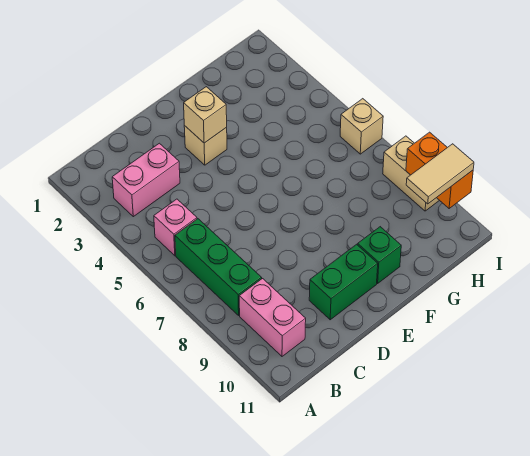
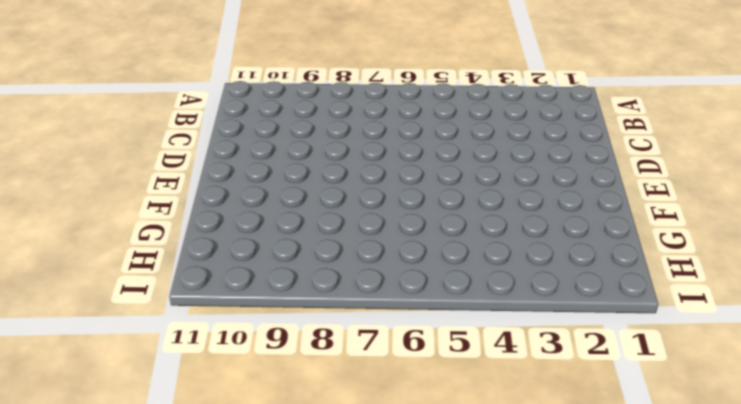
none -> pink brick B3:C3 level 1
none -> pink brick B5 level 1
none -> green brick B6:B8 level 1

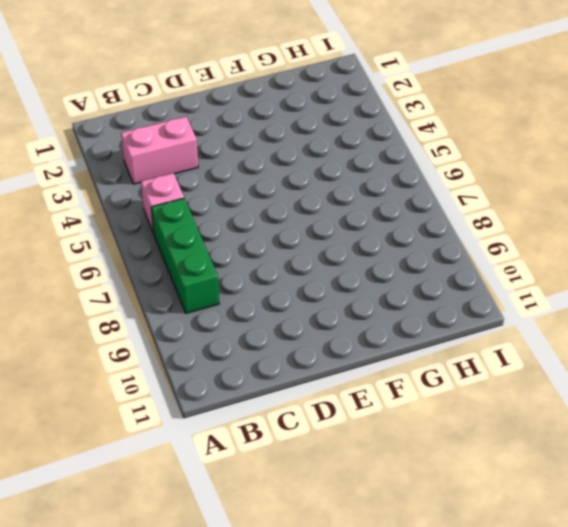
none -> pink brick B9:B10 level 1
none -> green brick D10:E10 level 1
none -> tan brick E3 level 1

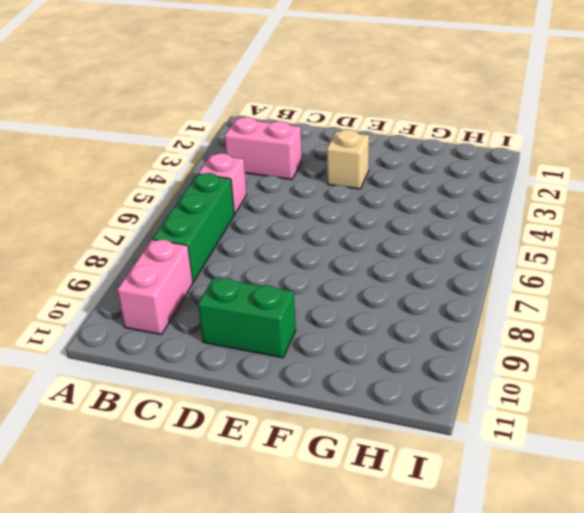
none -> green brick F10 level 1
none -> tan brick I6 level 1
none -> tan brick I8:I9 level 1

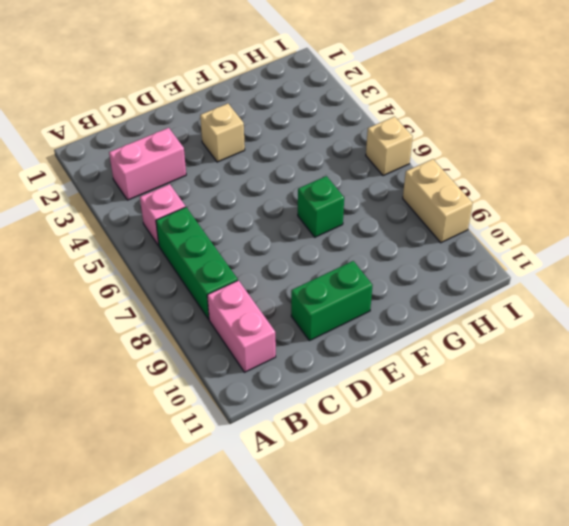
green brick F7 level 1 -> green brick F10 level 1
none -> tan brick E3 level 2
none -> orange brick I9:I10 level 2
none -> tan tile H10:I10 level 3

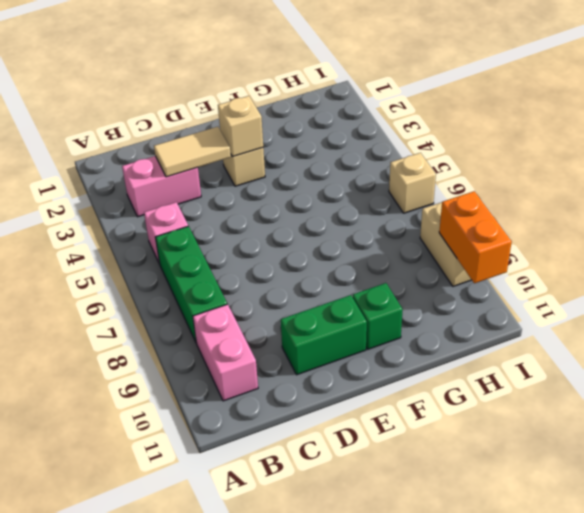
tan tile C3:D3 level 2 -> tan tile H10:I10 level 3

